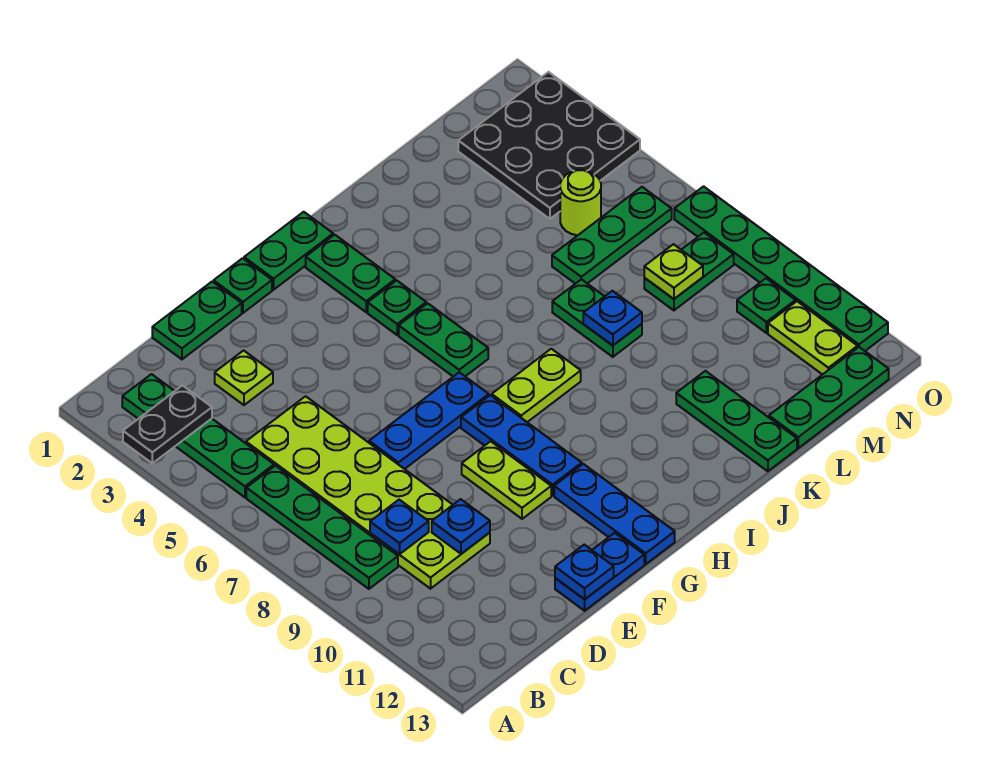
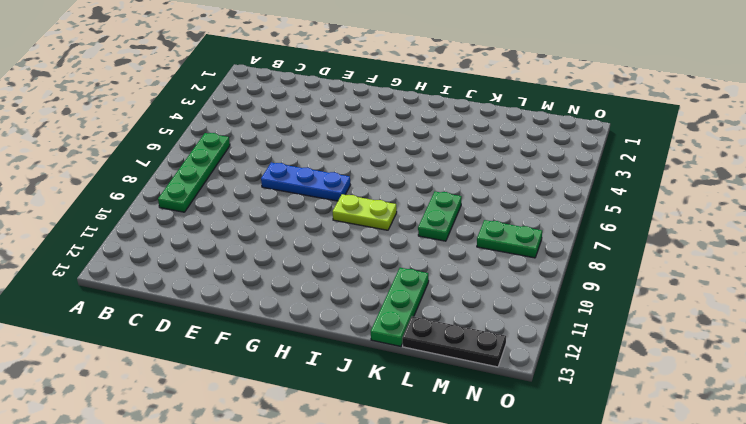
black plate L13:N13 level 1 -> green plate L13:N13 level 1
none -> green plate B2:B5 level 1
none -> lime plate C5:D10 level 1
none -> green plate D1:E1 level 1
none -> lime plate D3 level 1

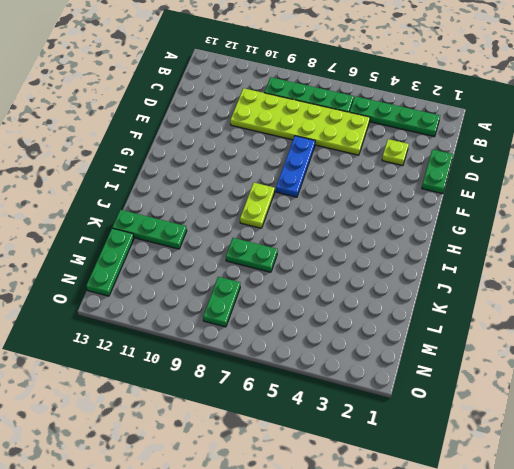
none -> blue plate E13:F13 level 1
none -> green plate F1 level 1
none -> lime plate F9:F10 level 1
none -> green plate G1:H1 level 1

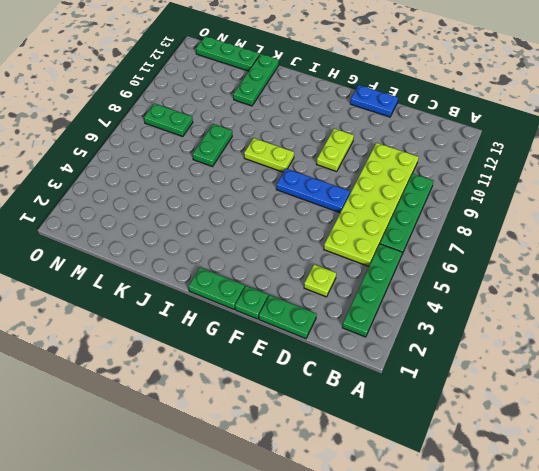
none -> blue plate G8:G10 level 1
none -> blue plate G11:G13 level 1
none -> green plate H2:H3 level 1
none -> green plate H4 level 1

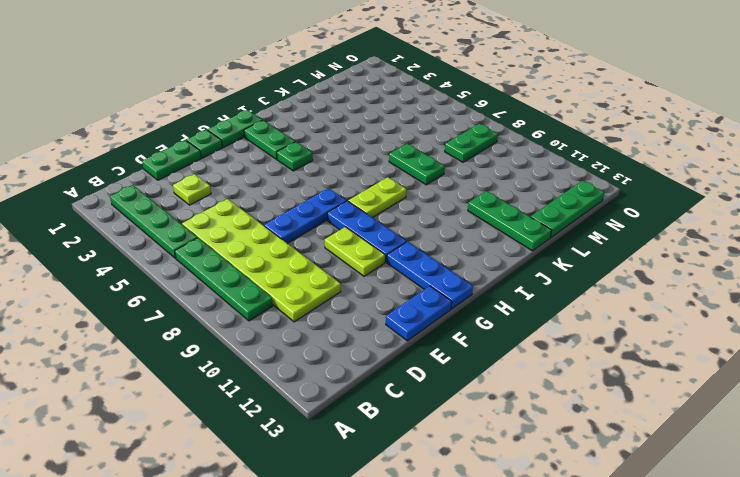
none -> green plate H5:H6 level 1
none -> green plate L6:N6 level 1
none -> black plate M2:O4 level 1
none -> lime round brick M5 level 1

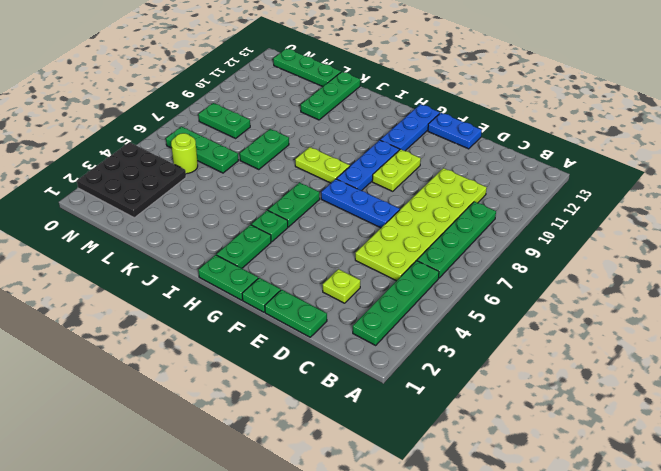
none -> green plate N10 level 1
none -> lime plate N11:N12 level 1
none -> green plate O7:O12 level 1
none -> black plate A3:B3 level 2

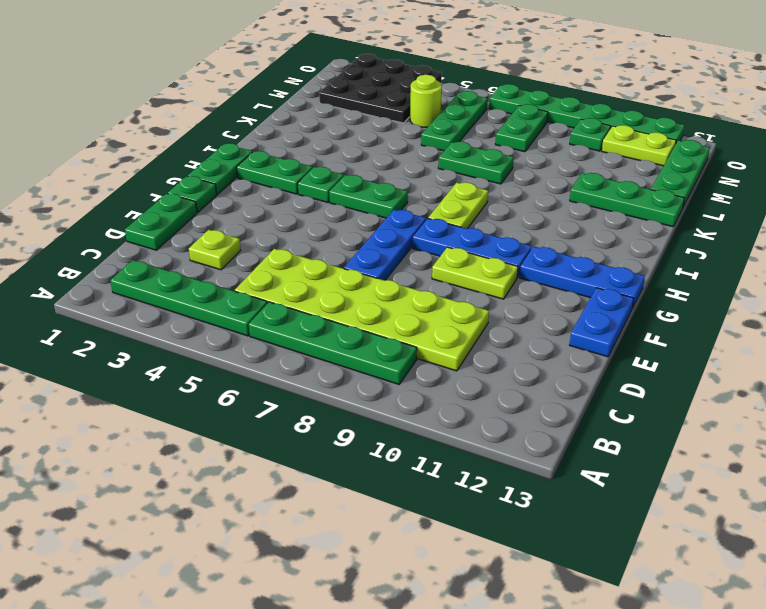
none -> black plate A3:B3 level 2
none -> blue plate C9 level 2
none -> blue plate D10 level 2
none -> blue plate E13 level 2

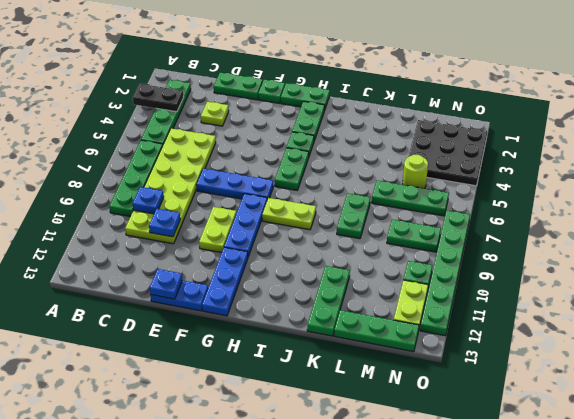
none -> blue plate K8 level 2
none -> lime plate M8 level 2

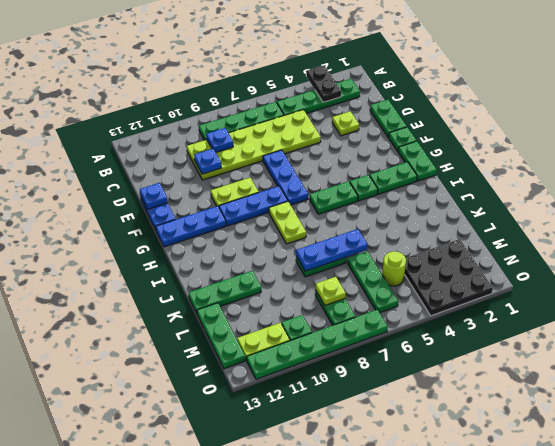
blue plate K6:K8 level 2 -> blue plate K8 level 2

